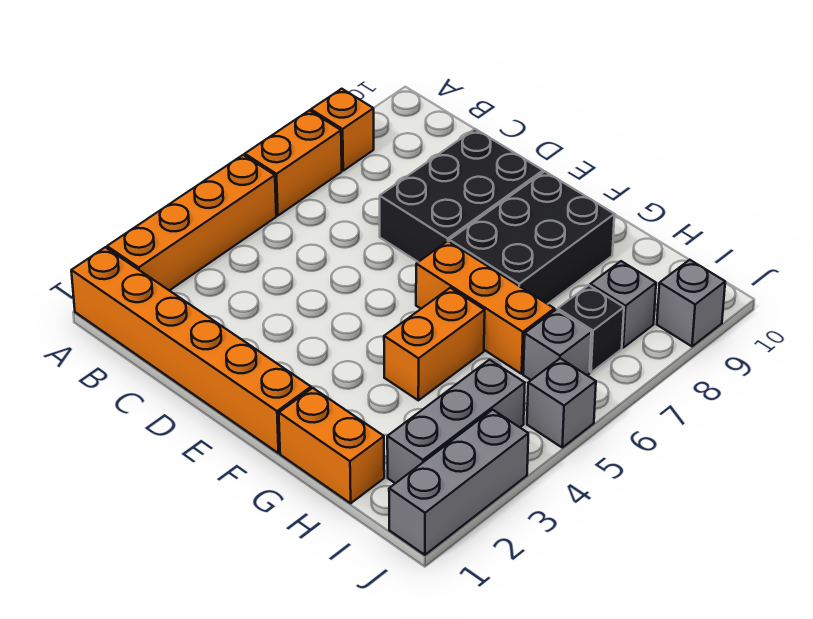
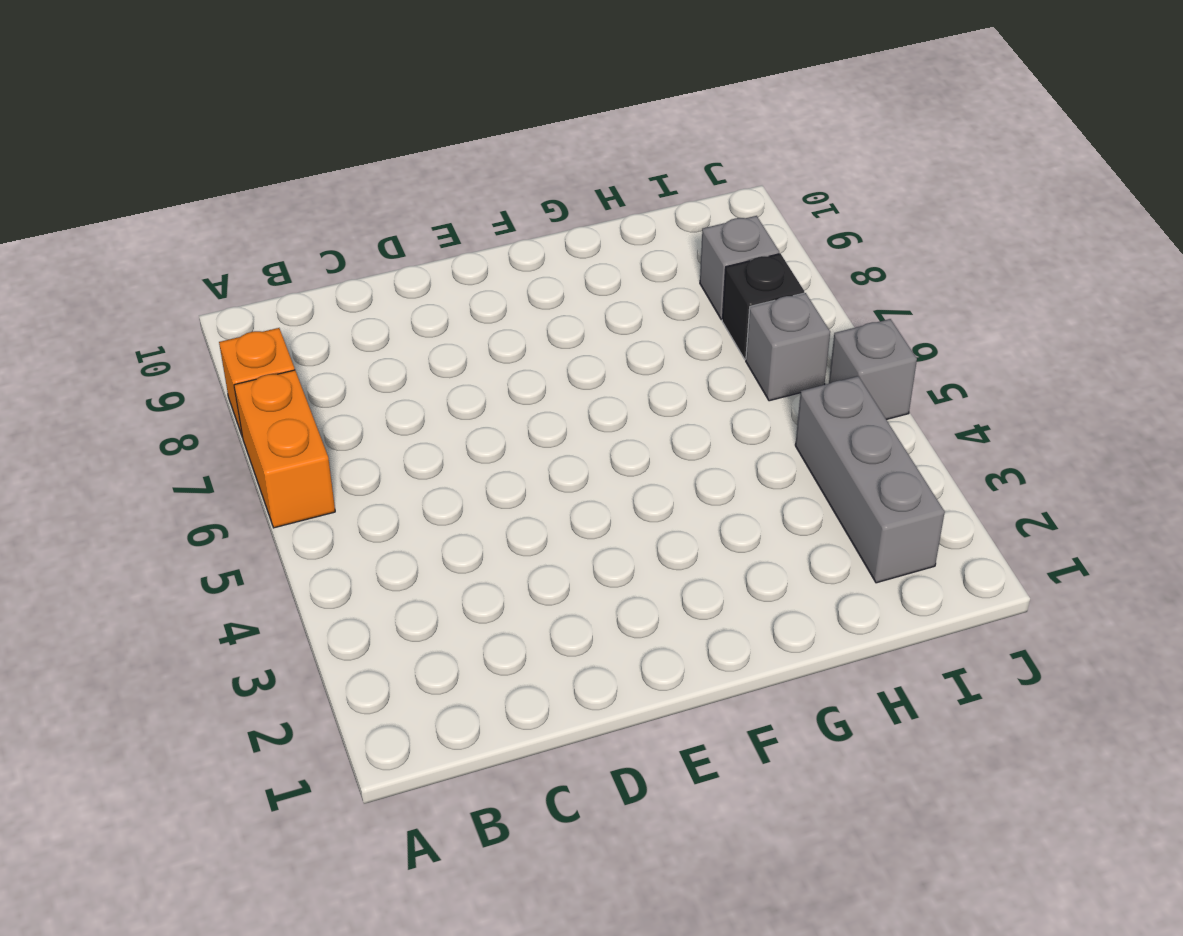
none -> orange brick A1:F1 level 1
none -> orange brick A2:A5 level 1
none -> black brick D7:E9 level 1

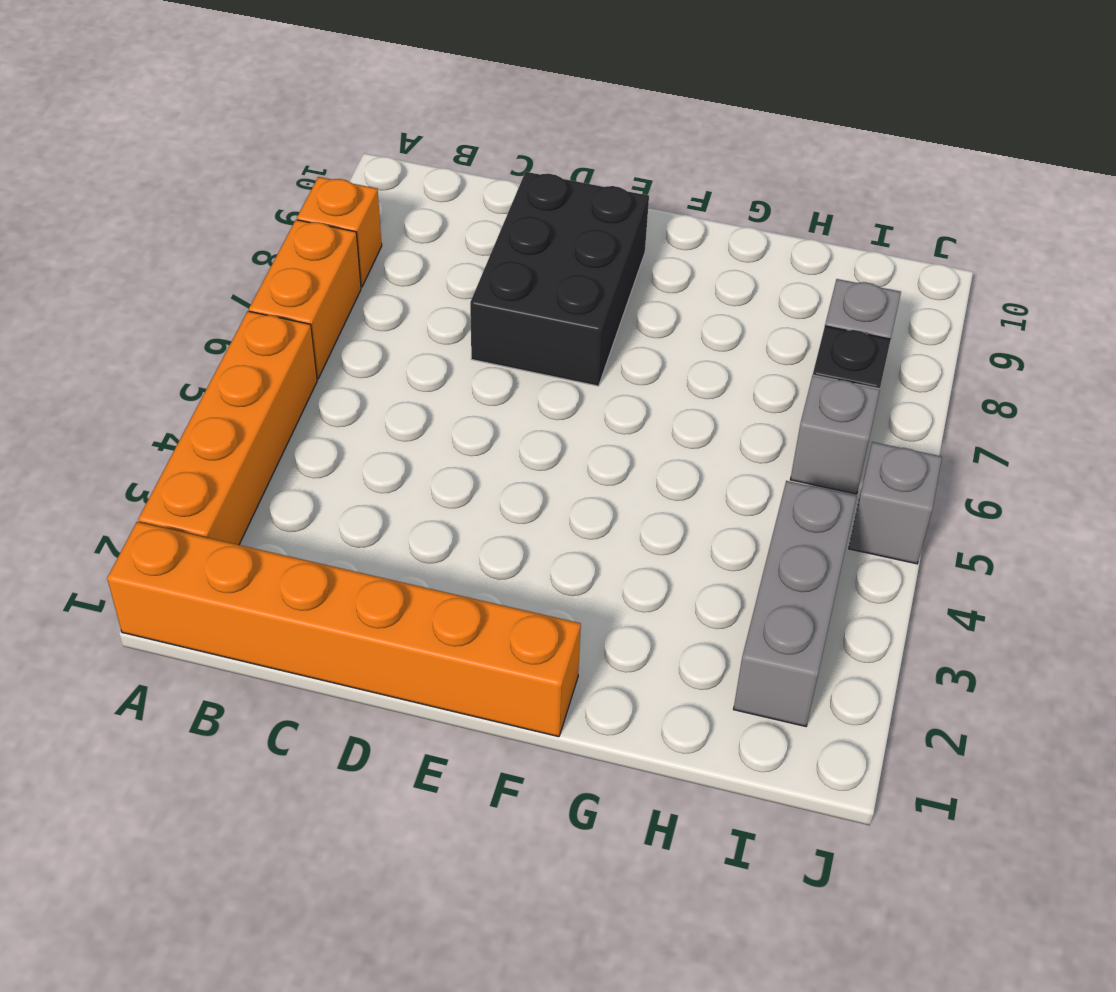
none -> orange brick F6:H6 level 1
none -> black brick F7:G9 level 1
none -> orange brick G1:H1 level 1

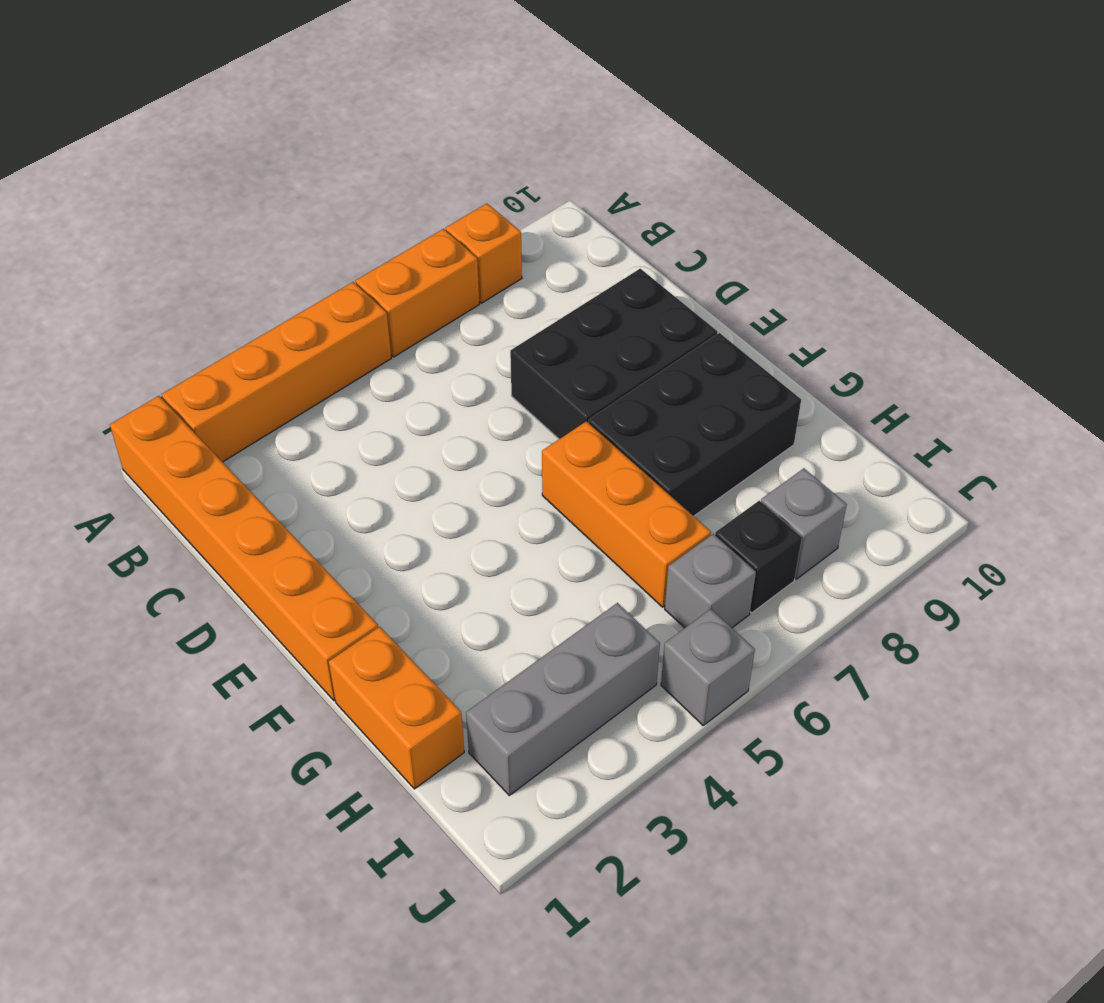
none -> orange brick G4:G5 level 1
none -> grey brick J1:J3 level 1
none -> grey brick J9 level 1

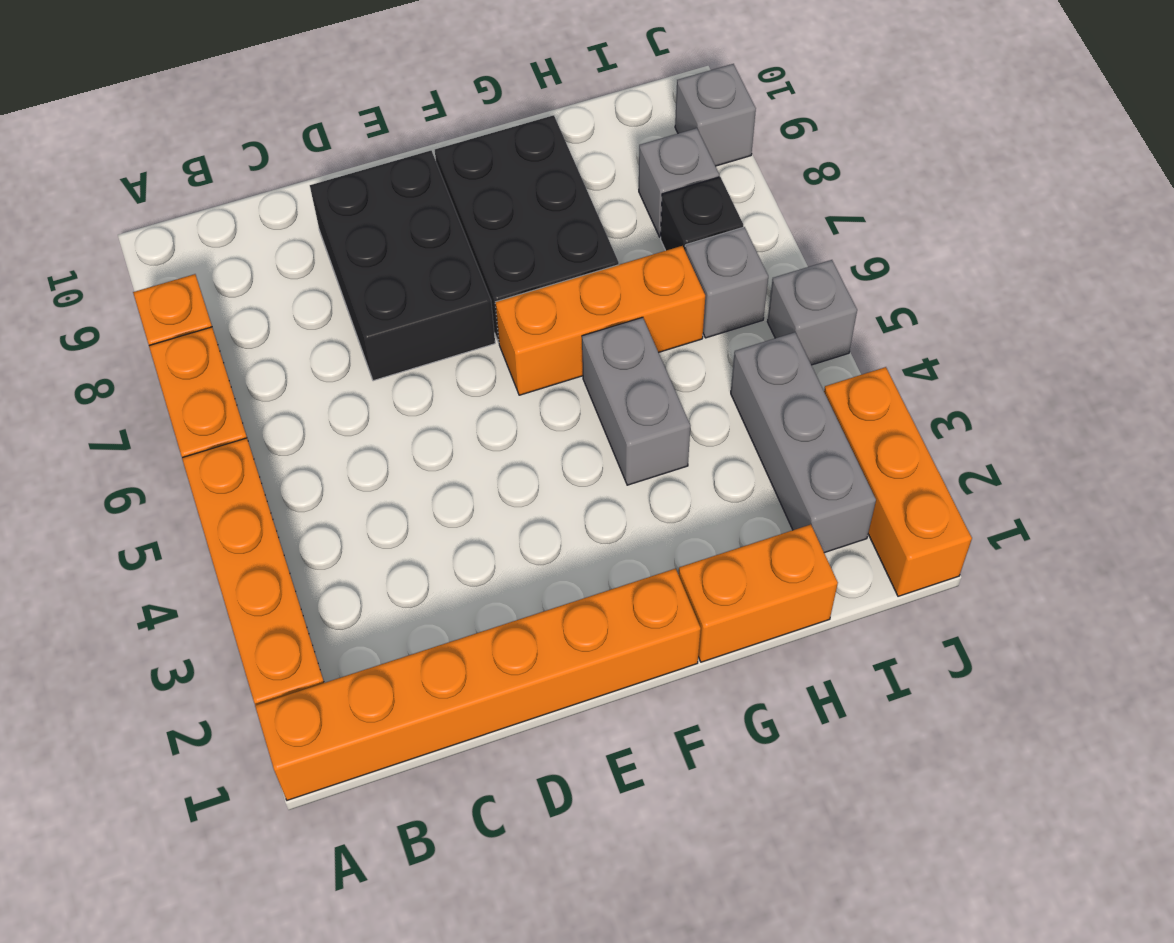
grey brick G4:G5 level 1 -> orange brick G4:G5 level 1
orange brick J1:J3 level 1 -> grey brick J1:J3 level 1

